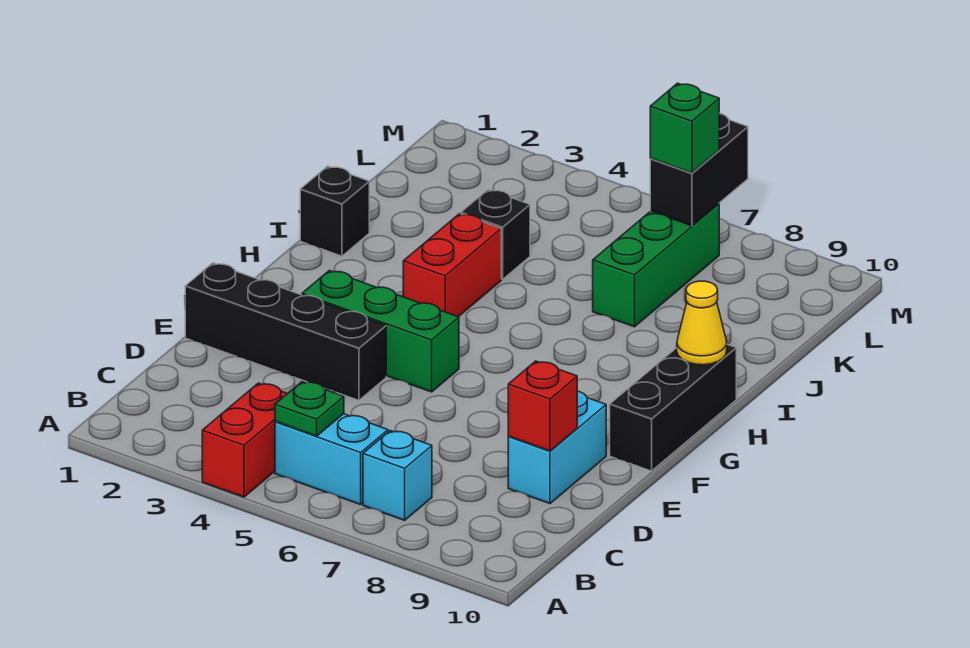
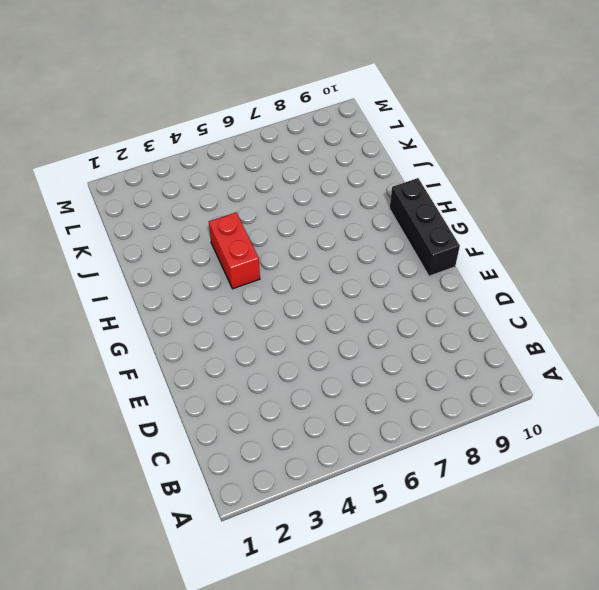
none -> red brick A4:B4 level 1
none -> cyan brick B5:B6 level 1
none -> cyan brick B7 level 1

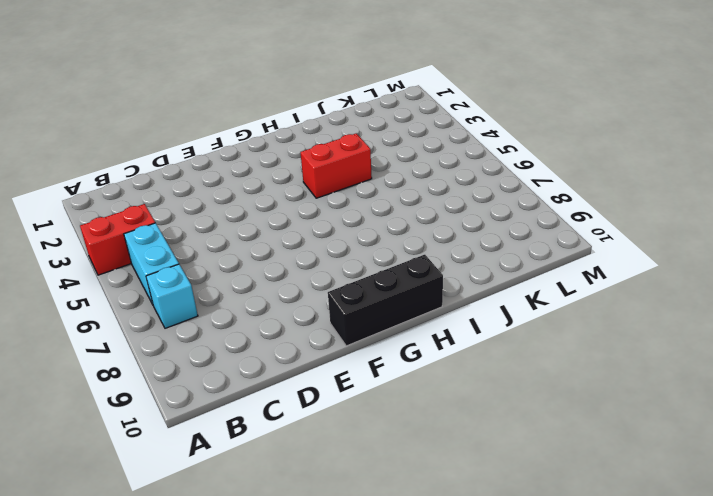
none -> cyan brick D9:E9 level 1
none -> black brick E1:E4 level 1
none -> green brick F3:F5 level 1

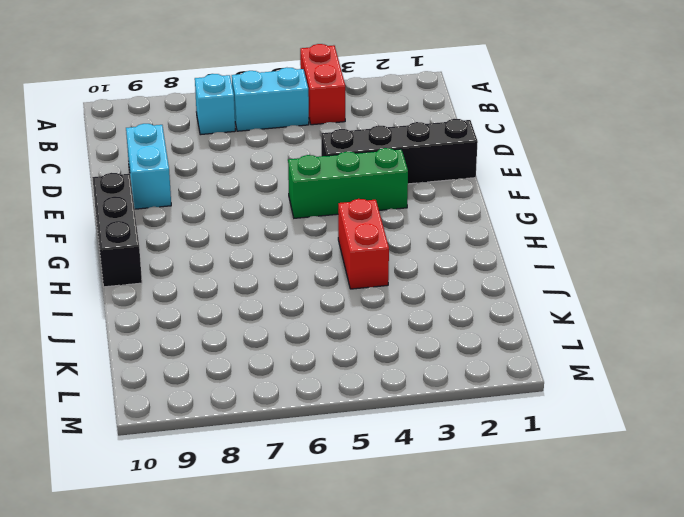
none -> black brick I1 level 1
none -> black brick J4 level 1
none -> green brick J7:L7 level 1

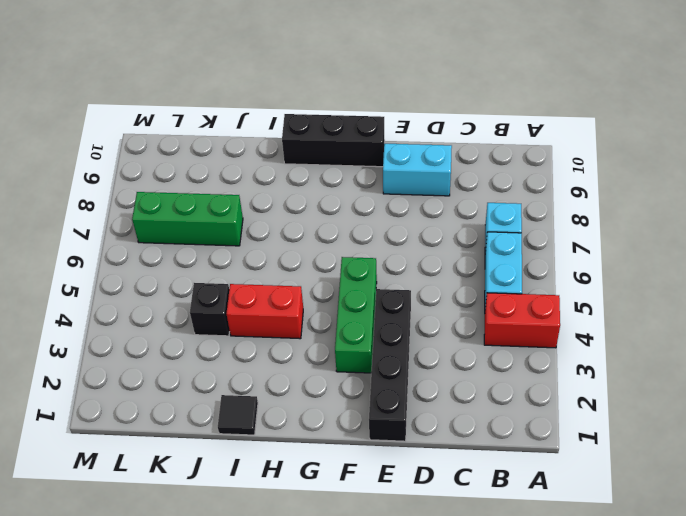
black tile I1 level 1 -> black brick I1 level 1
none -> green plate B5 level 2
none -> red brick D9 level 2
none -> yellow cone H10 level 2

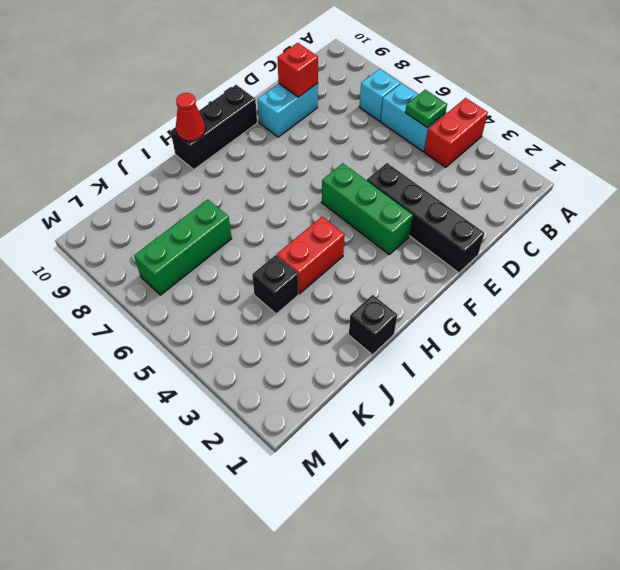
red cone H10 level 2 -> yellow cone H10 level 2
none -> black brick L7:M7 level 2
none -> green brick L7 level 3

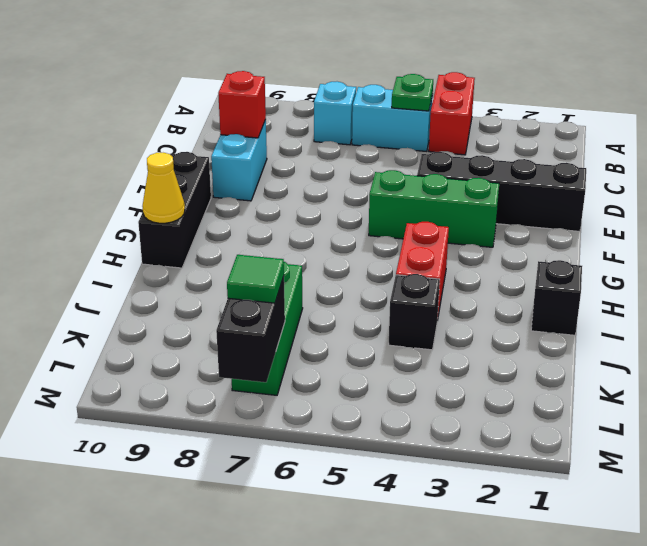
green tile L7 level 3 -> green brick L7 level 3

